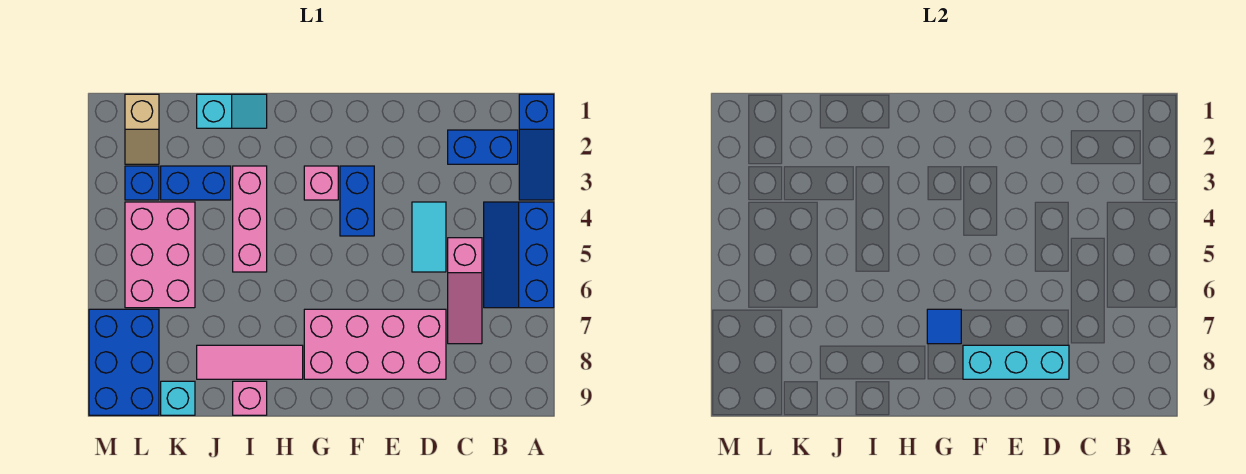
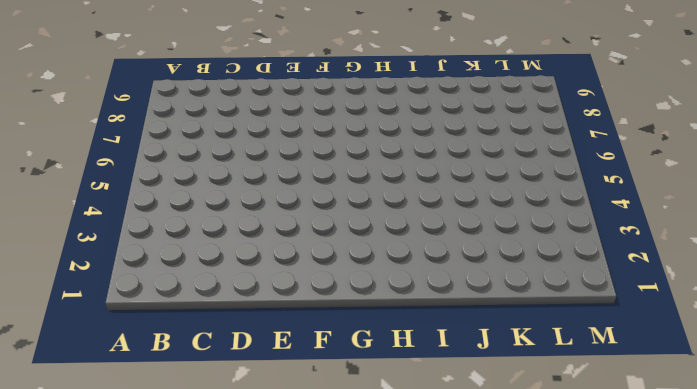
none -> blue slope A1:A3 level 1 top 1
none -> blue slope A4:B6 level 1 top A
none -> blue brick B2:C2 level 1

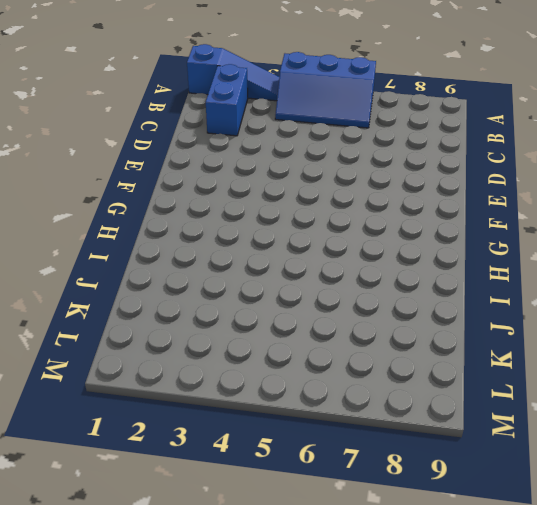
none -> pink slope C5:C7 level 1 top 5
none -> cyan tile D4:D5 level 1
none -> pink brick D7:G8 level 1

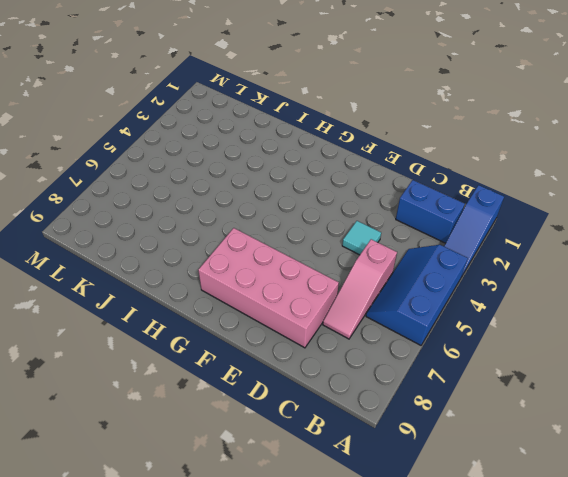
cyan tile D4 level 1 -> cyan tile D4:D5 level 1
none -> blue brick F3:F4 level 1
none -> pink brick G3 level 1
none -> pink tile H8:J8 level 1

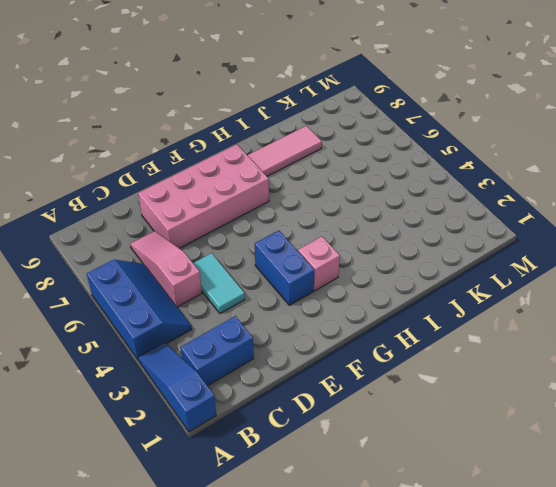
none -> cyan slope I1:J1 level 1 top J
none -> pink brick I3:I5 level 1
none -> pink brick I9 level 1

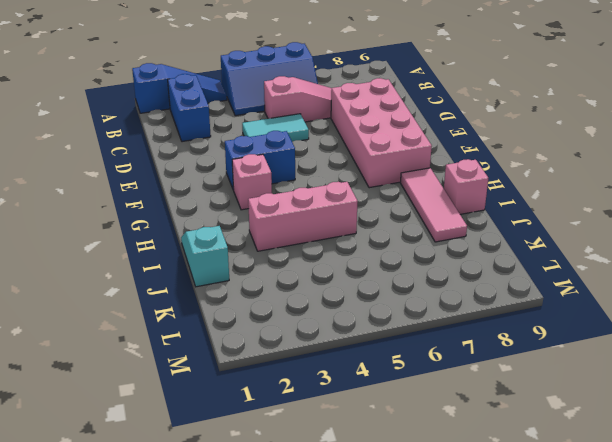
none -> blue brick J3:K3 level 1
none -> pink brick K4:L6 level 1
none -> cyan brick K9 level 1

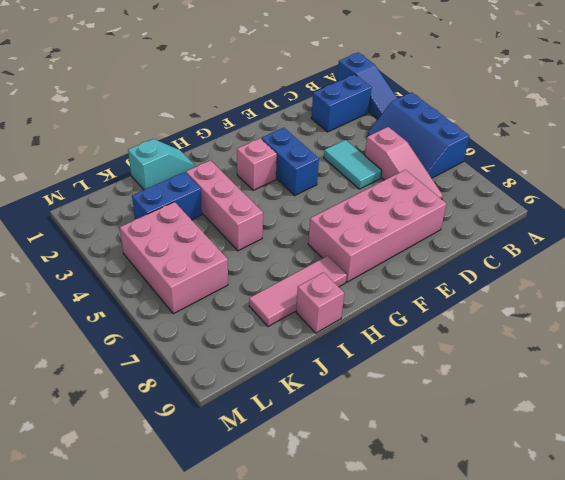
none -> cyan brick K9 level 1
none -> tan slope L1:L2 level 1 top 1
none -> blue brick L3 level 1

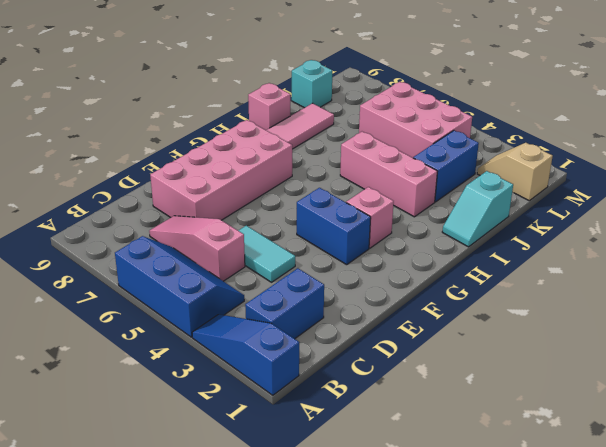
none -> blue brick L3 level 1
none -> blue brick L7:M9 level 1
none -> cyan brick D8:F8 level 2

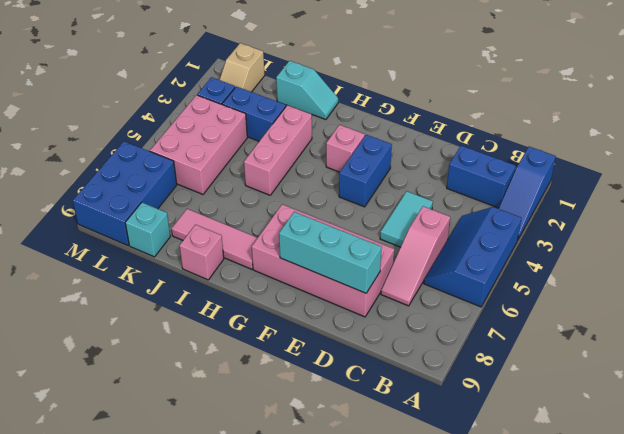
none -> blue tile G7 level 2

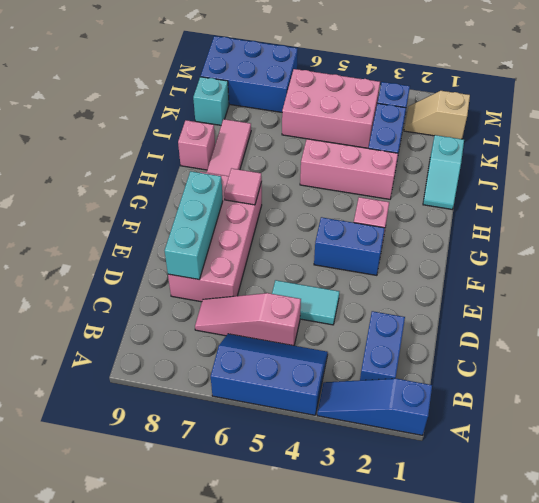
pink tile G7 level 2 -> blue tile G7 level 2

